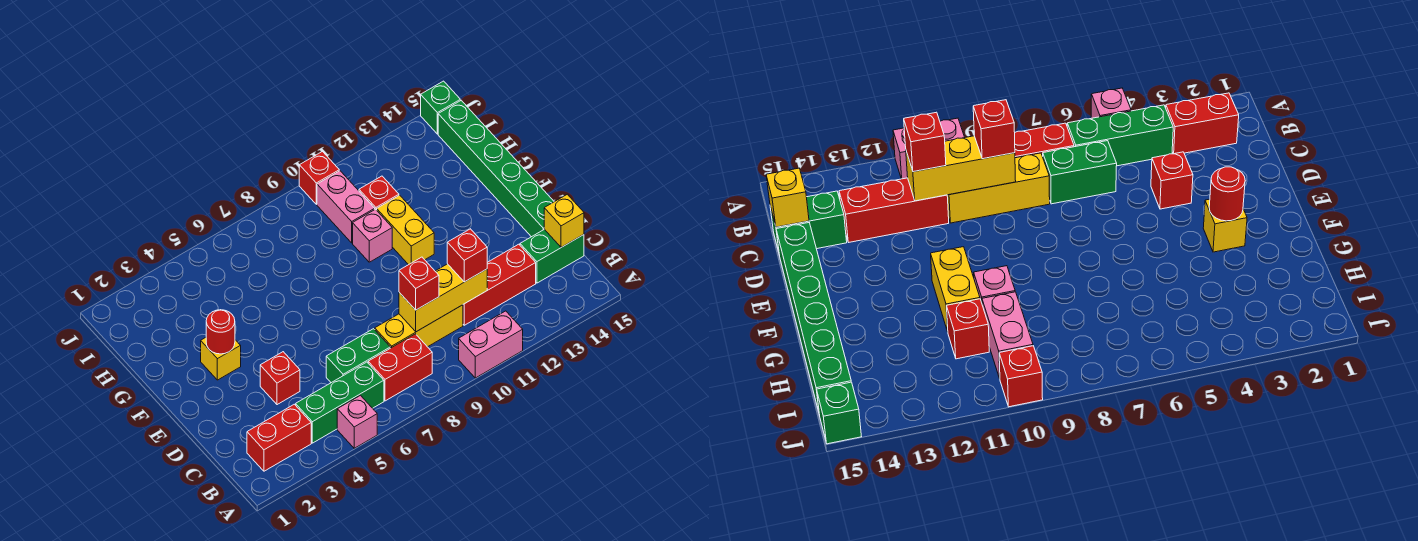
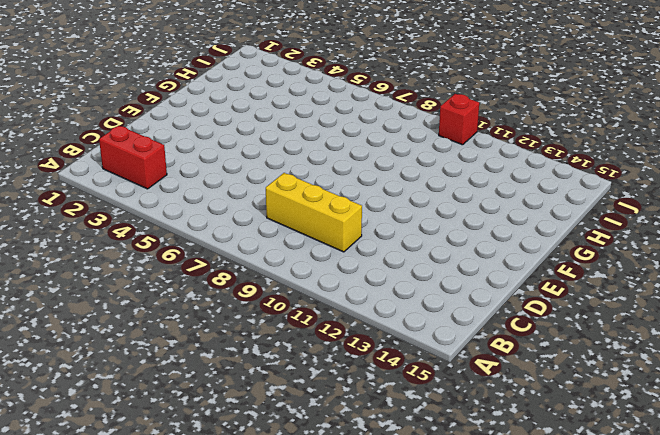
none -> pink brick A5 level 1
none -> pink brick A10:A11 level 1
none -> green brick B4:B6 level 1

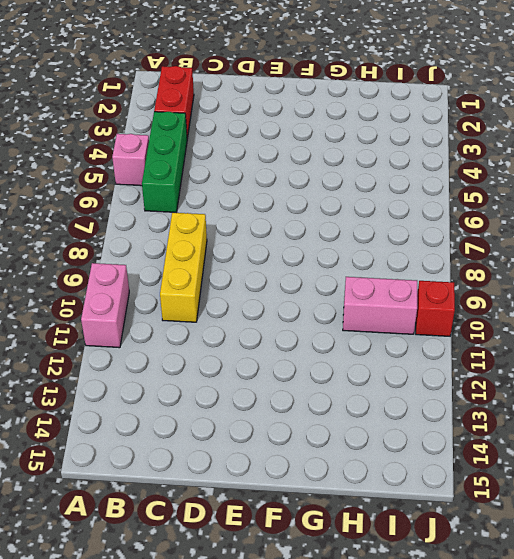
none -> red brick B7:B8 level 1
none -> green brick C6:C7 level 1
none -> red brick C11:C13 level 1

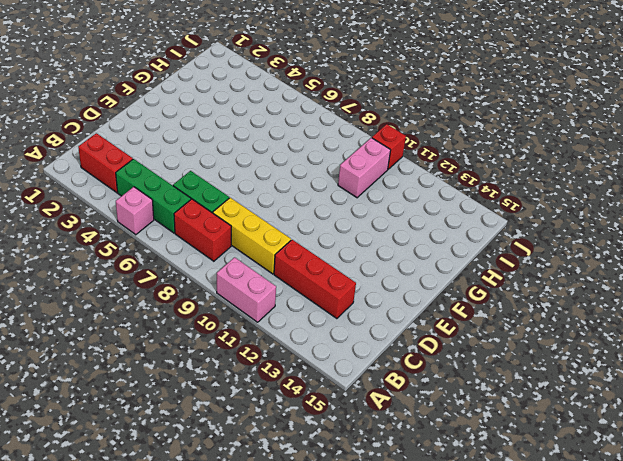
none -> green brick C14:C15 level 1
none -> red brick D4 level 1
none -> green brick D15:I15 level 1

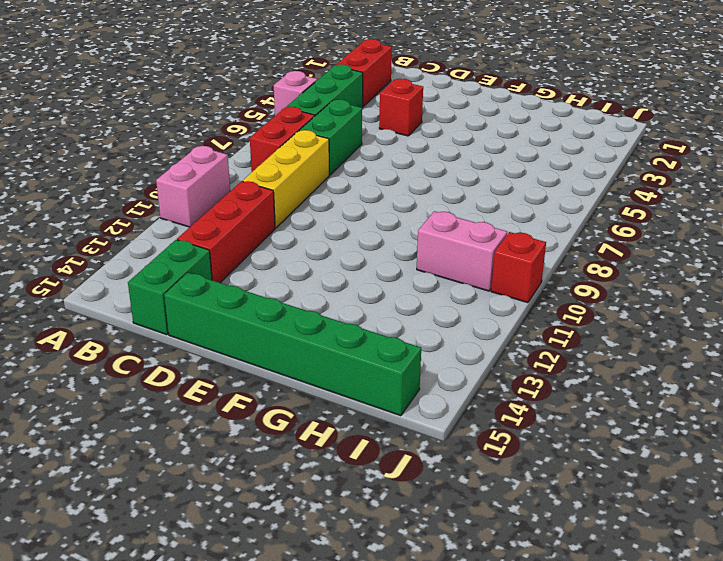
none -> yellow brick F3 level 1
none -> yellow brick F11:G11 level 1
none -> pink brick G10 level 1

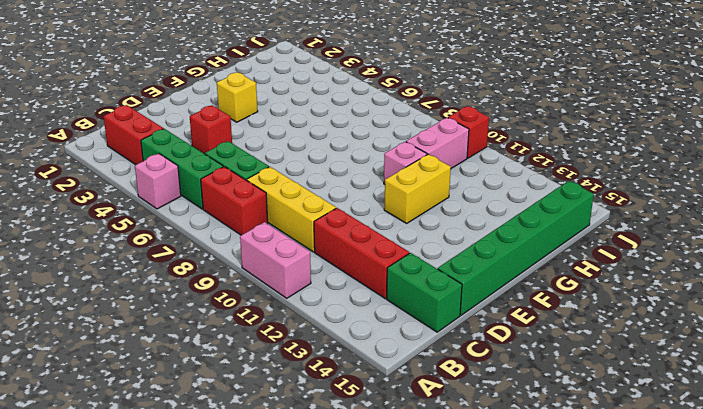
none -> red brick H11 level 1
none -> green brick J15 level 1
none -> yellow brick C9:C11 level 2

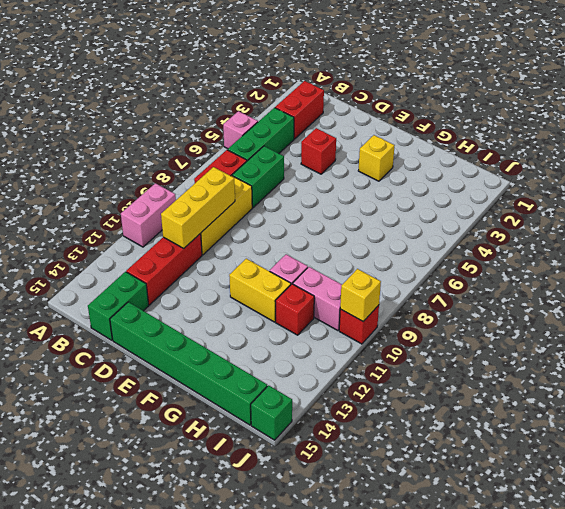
yellow brick J10 level 2 -> yellow brick C15 level 2
none -> red round brick F3 level 2
none -> red brick C9 level 3
none -> red brick C11 level 3

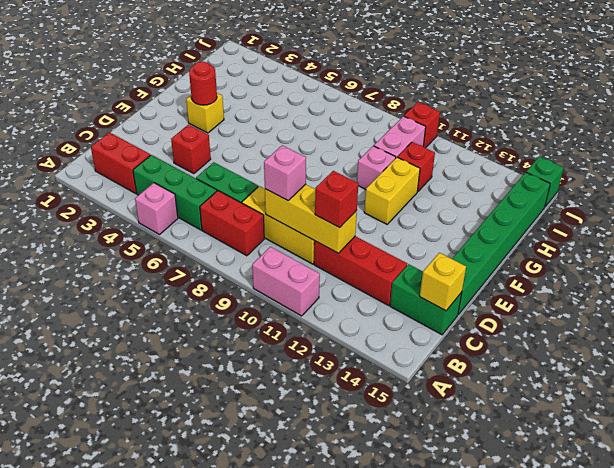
pink brick C9 level 3 -> red brick C9 level 3

